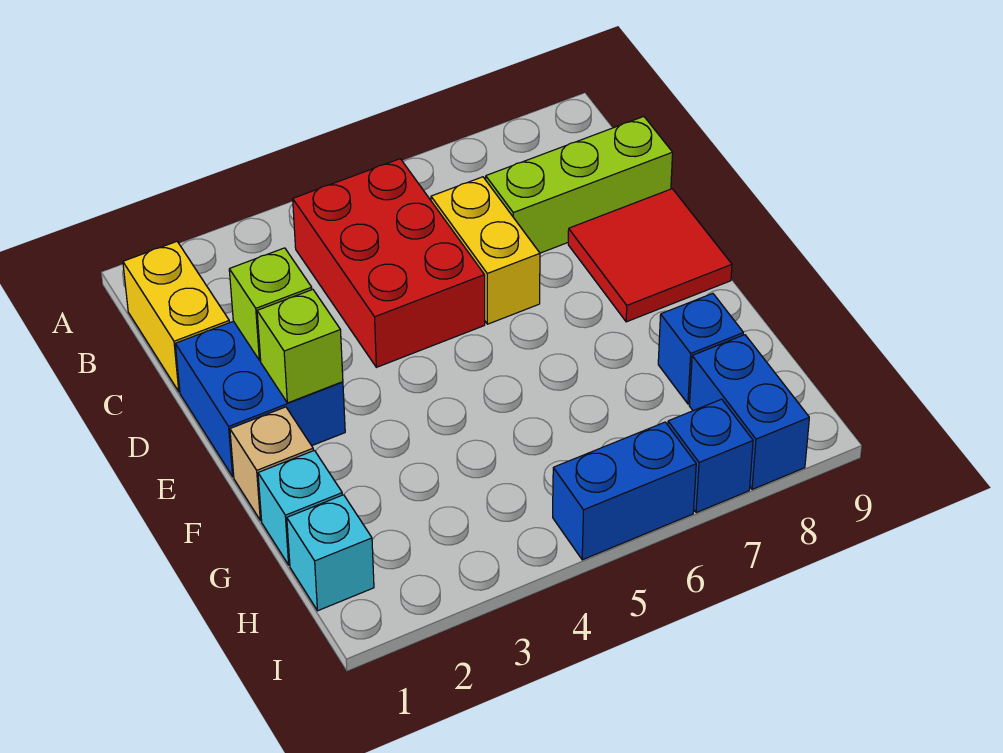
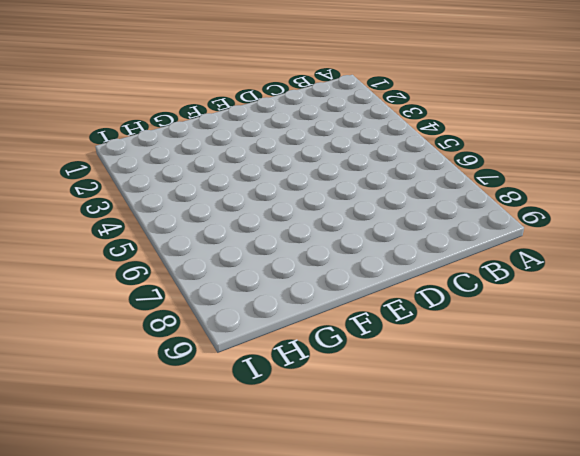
none -> yellow brick B1:C1 level 1
none -> red brick B4:D5 level 1
none -> yellow brick C6:D6 level 1

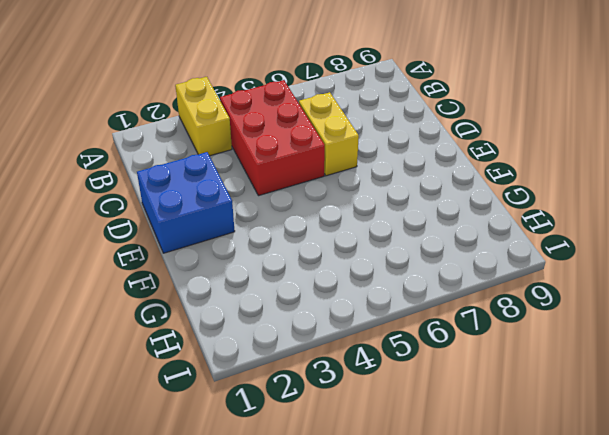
yellow brick A3:B3 level 1 -> yellow brick B1:C1 level 1
none -> lime brick C7:C9 level 1
none -> red tile D8:E9 level 1
none -> tan brick F1 level 1

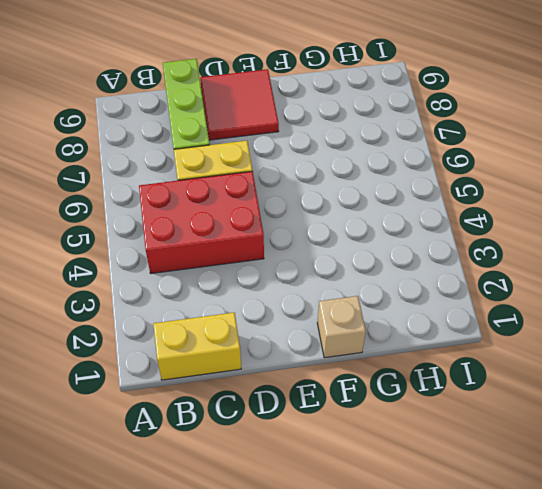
none -> blue brick D1:E2 level 1
none -> cyan brick G1 level 1
none -> blue brick G8 level 1

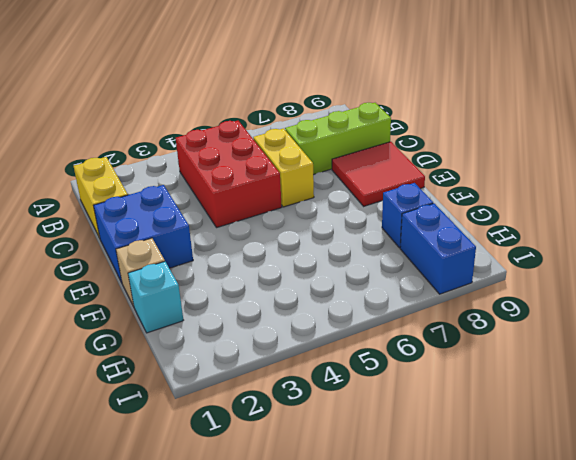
none -> cyan brick H1 level 1
none -> blue brick I5:I6 level 1
none -> blue brick I7 level 1

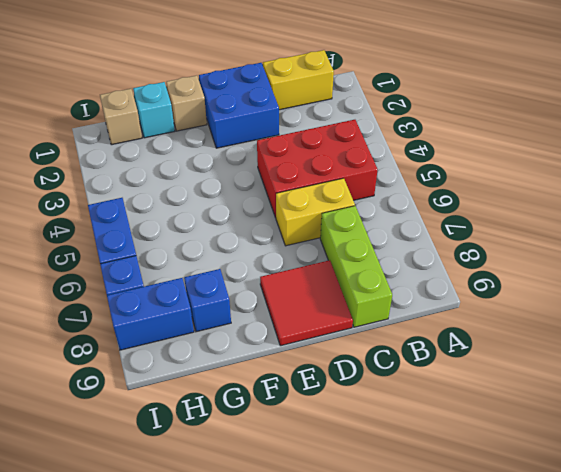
tan brick H1 level 1 -> cyan brick H1 level 1
none -> lime brick D2 level 2
none -> lime brick E2 level 2

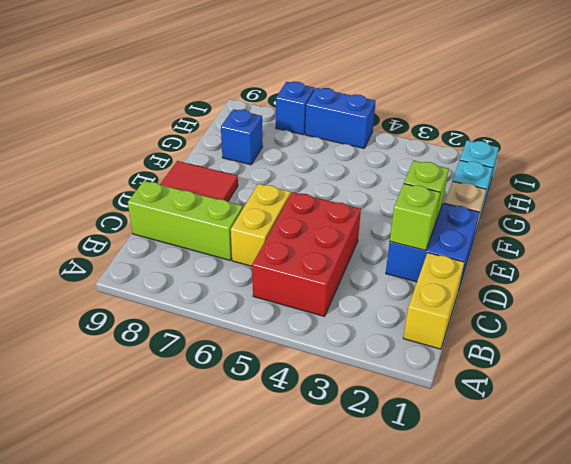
none -> blue brick H8:I8 level 1

